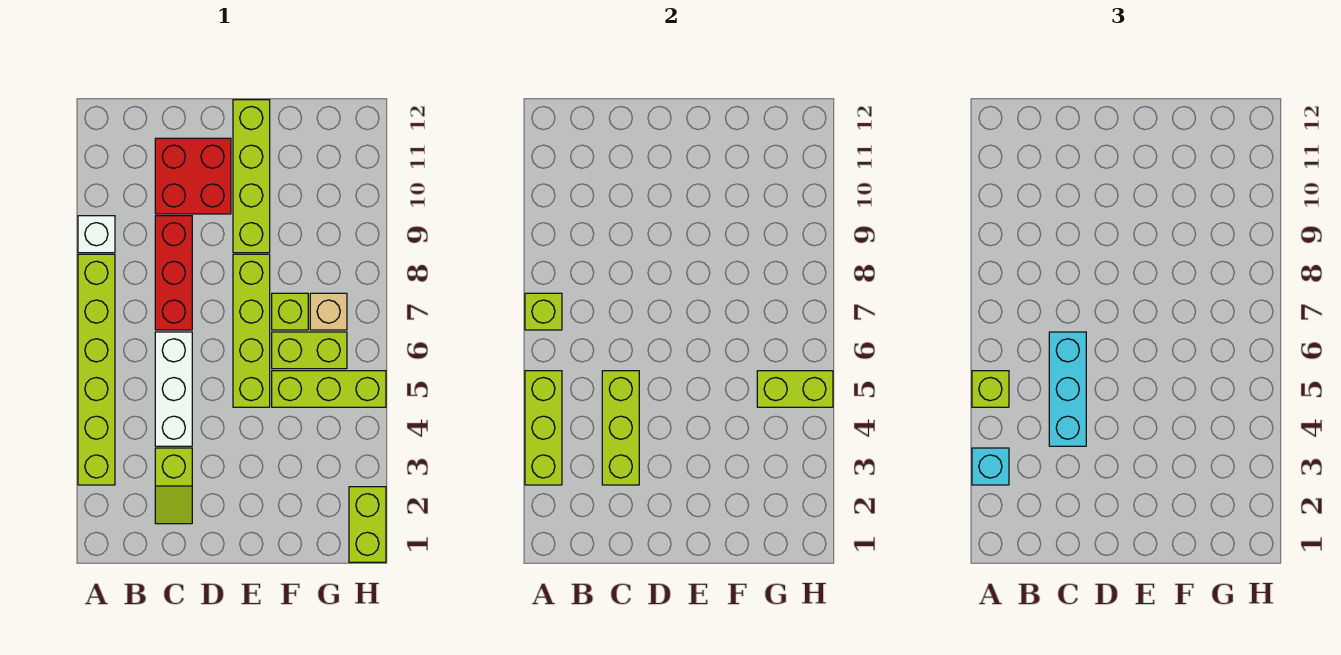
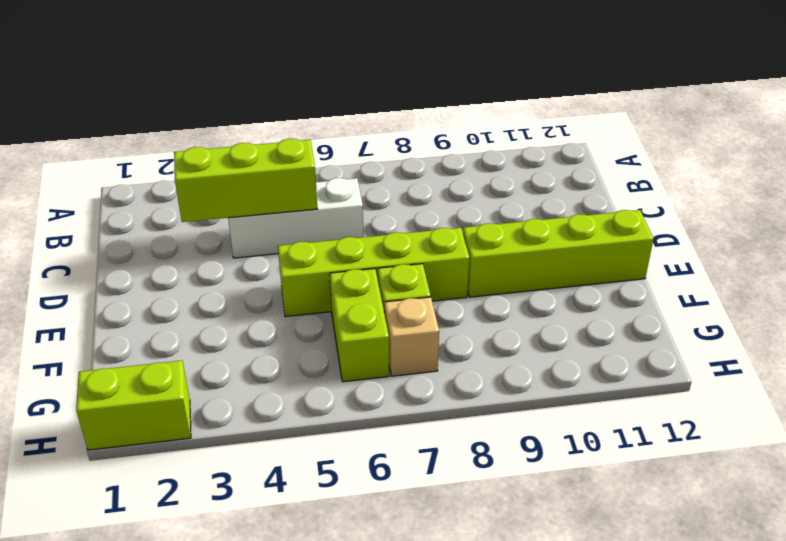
none -> lime brick A3:A8 level 1
none -> white brick A9 level 1
none -> lime slope C2:C3 level 1 top 3

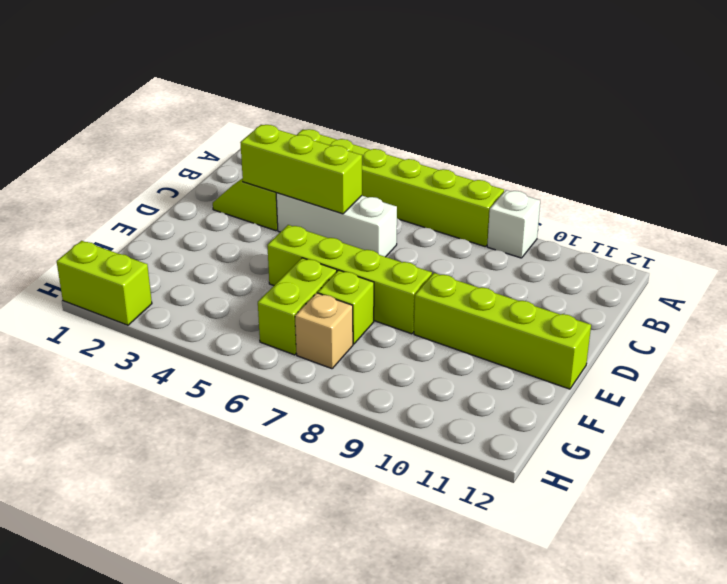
none -> red brick C7:C9 level 1
none -> red brick C10:D11 level 1
none -> lime brick F5:H5 level 1

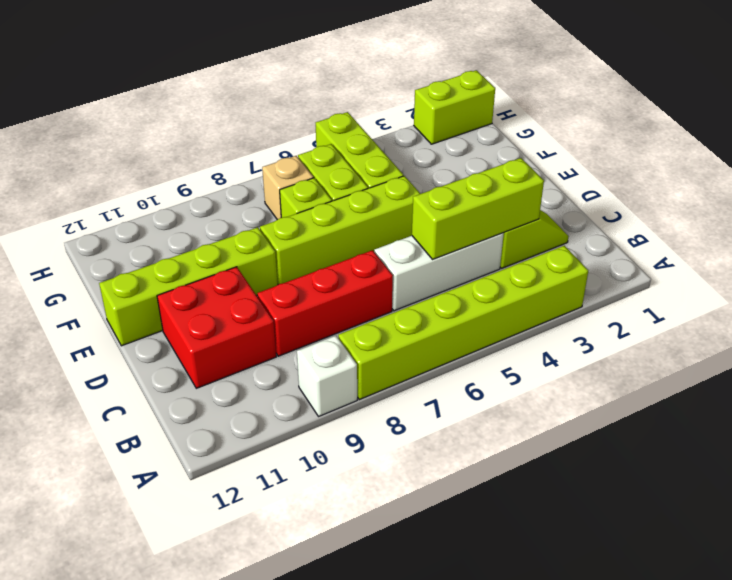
none -> lime brick A3:A5 level 2
none -> lime brick A7 level 2
none -> lime brick G5:H5 level 2

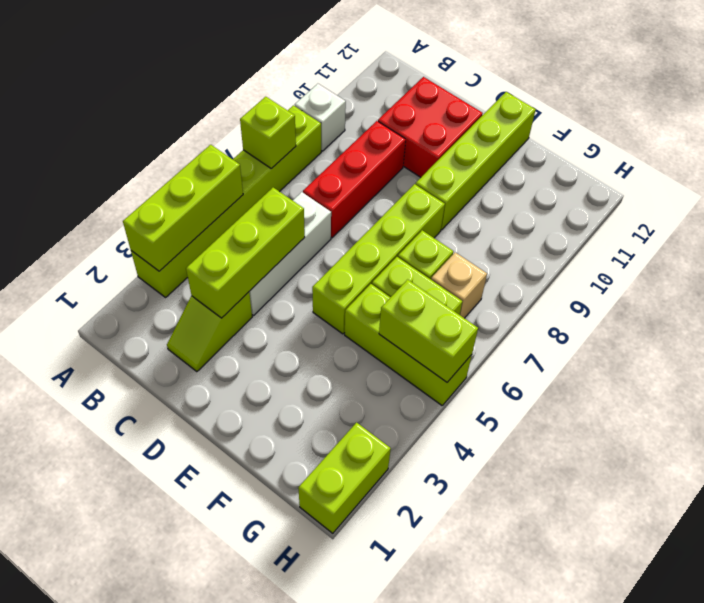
none -> cyan brick A3 level 3
none -> lime brick A5 level 3
none -> cyan brick C4:C6 level 3

